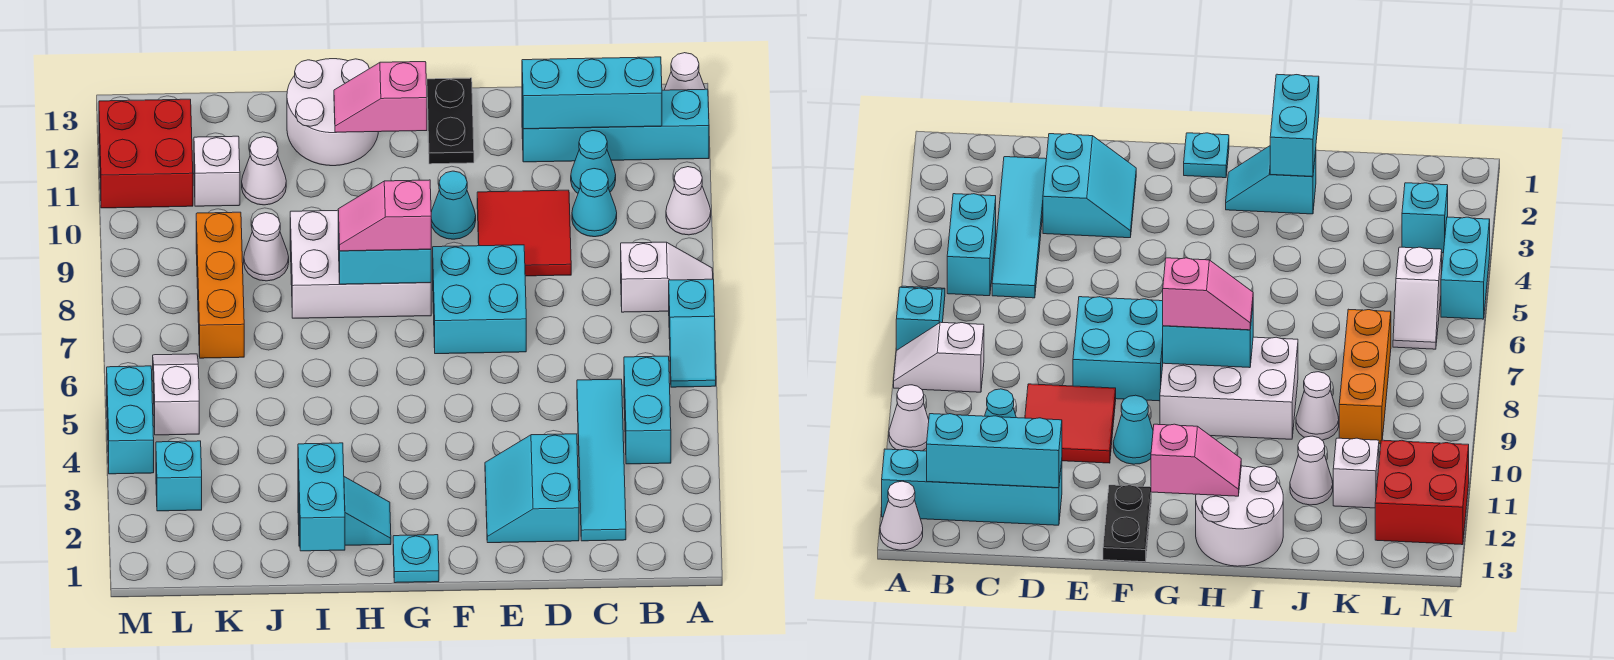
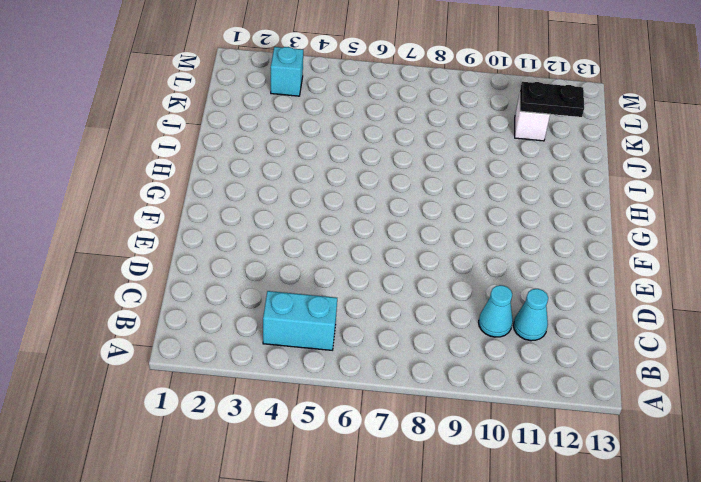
black plate K11:K12 level 2 -> black plate F12:F13 level 1
none -> cyan slope A6:A7 level 1 top 7
none -> white slope A8:B8 level 1 top B
none -> white cone A10 level 1
none -> cyan brick A12:D12 level 1

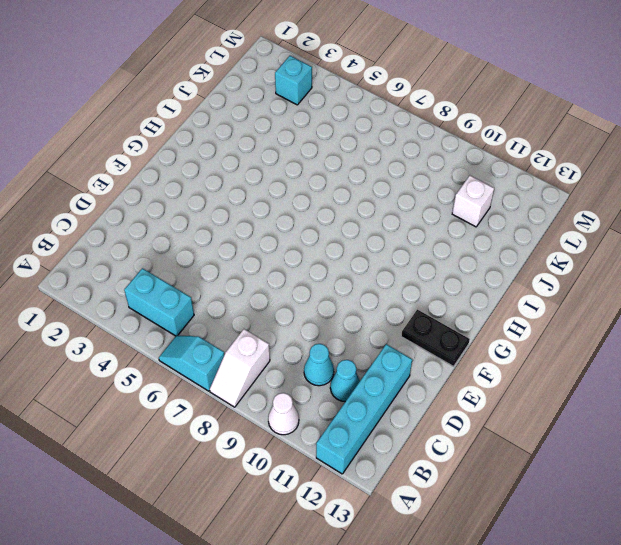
none -> white cone A13 level 1
none -> cyan tile C2:C5 level 1
none -> cyan slope D2:E3 level 1 top D
none -> red tile D9:E10 level 1

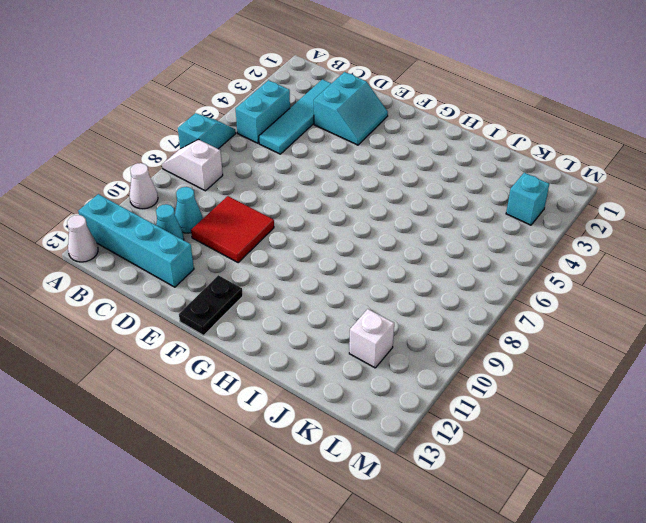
none -> cyan brick E7:F8 level 1
none -> cyan cone F10 level 1
none -> cyan plate G1 level 1
none -> white brick G8:I9 level 1

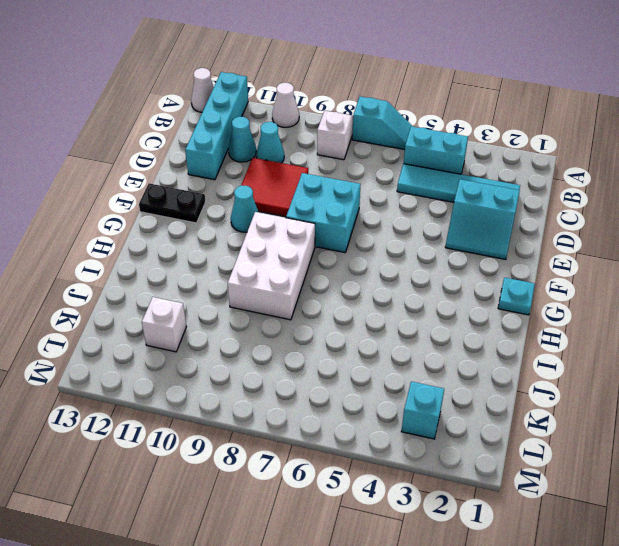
none -> cyan slope H2:I2 level 1 top I
none -> white round brick H12:I13 level 1
none -> white cone J9 level 1
none -> white cone J11 level 1

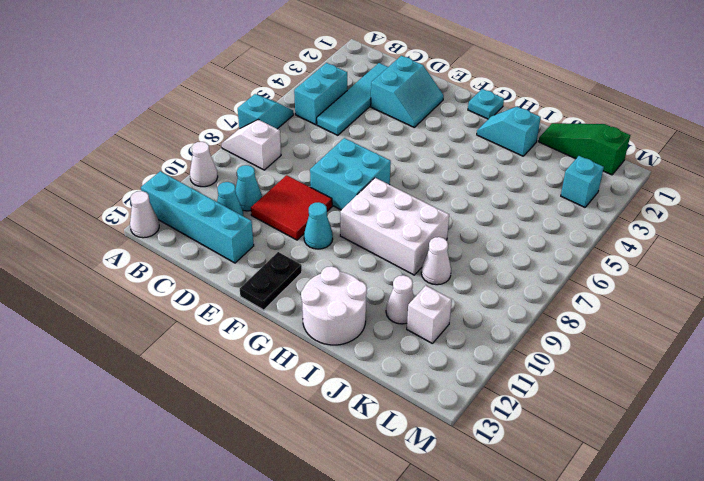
green slope J1:L1 level 1 top L -> none
none -> orange brick K7:K9 level 1
none -> white slope L5:L6 level 1 top 5
none -> red brick L11:M12 level 1
none -> cyan brick M4:M5 level 1

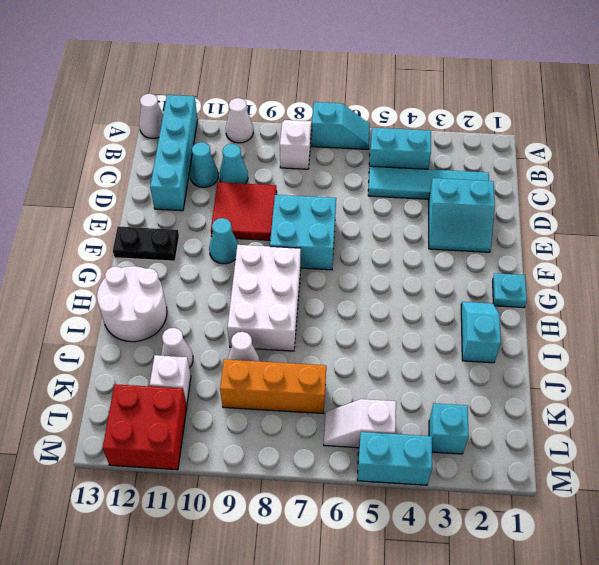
none -> cyan brick B12:D12 level 2
none -> cyan brick G8:H8 level 2
none -> pink slope G12:H12 level 2 top G
none -> cyan brick I1:I2 level 2

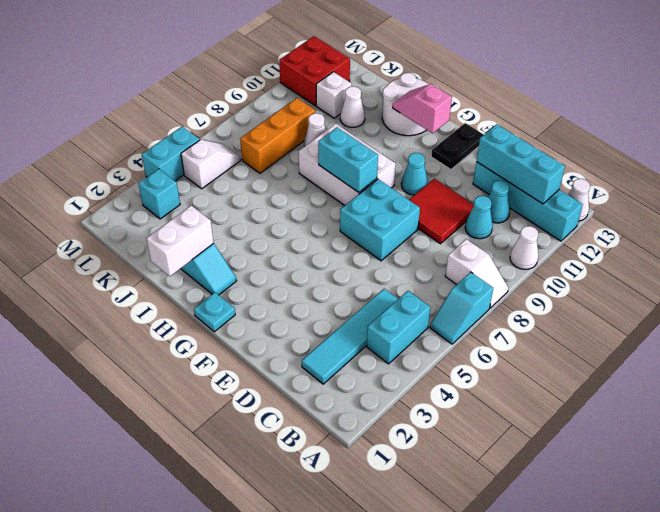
white brick I1:I2 level 2 -> cyan brick I1:I2 level 2
none -> cyan slope D2:E3 level 1 top D
none -> pink slope G8:H8 level 3 top G

